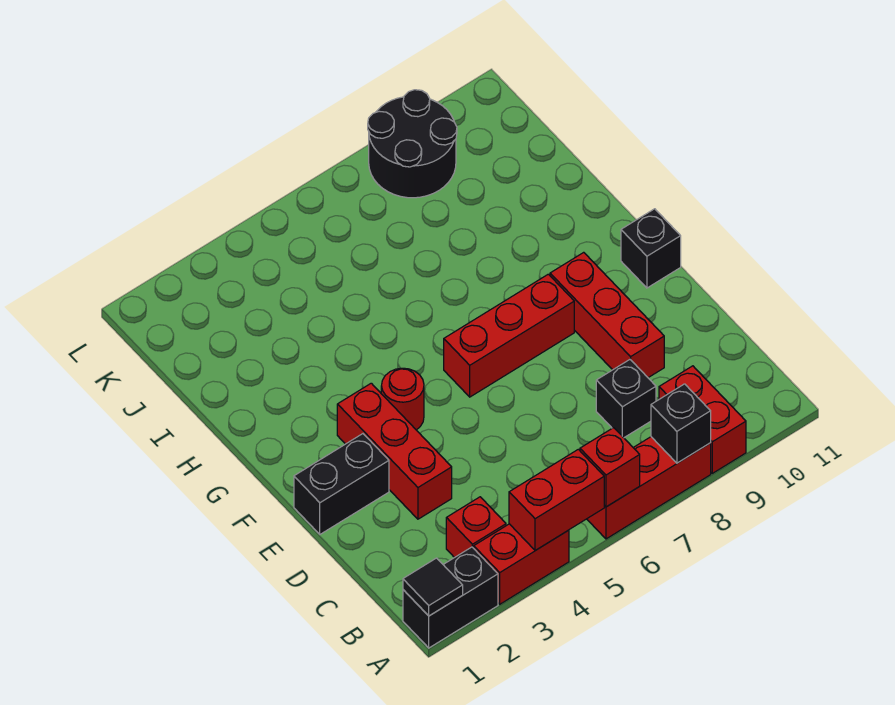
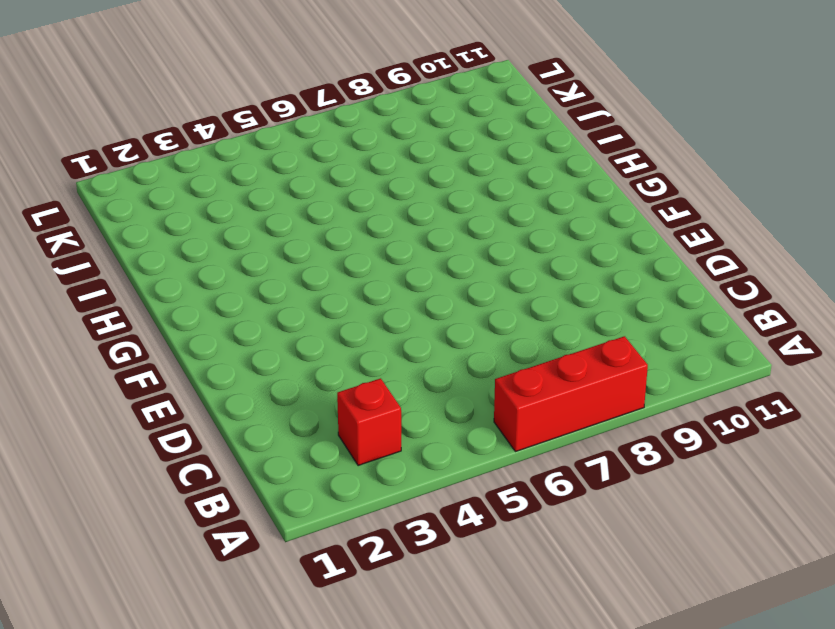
none -> black brick A1:A2 level 1
none -> red brick A3:A4 level 1
none -> red brick A9:B9 level 1

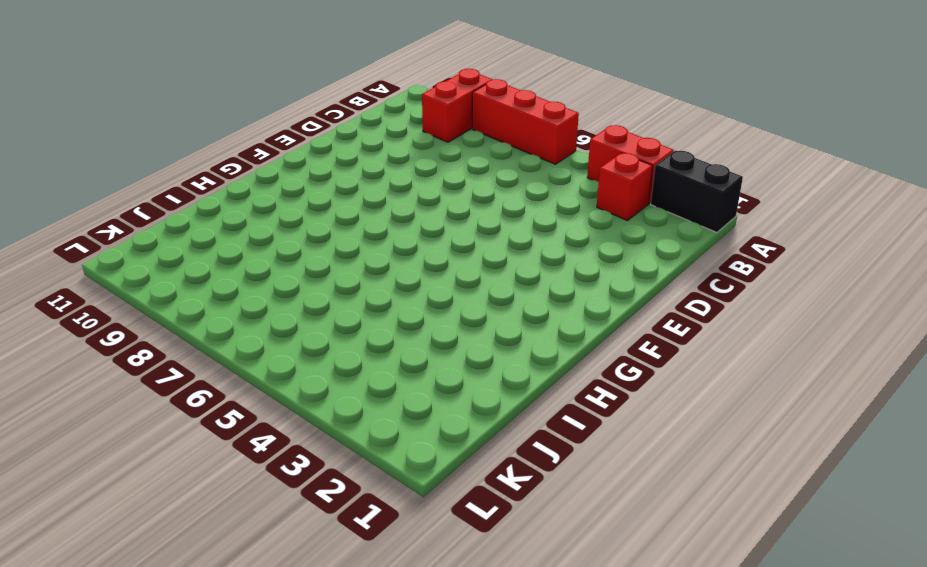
none -> black brick C8 level 1
none -> red brick D3:F3 level 1
none -> red brick D9:F9 level 1

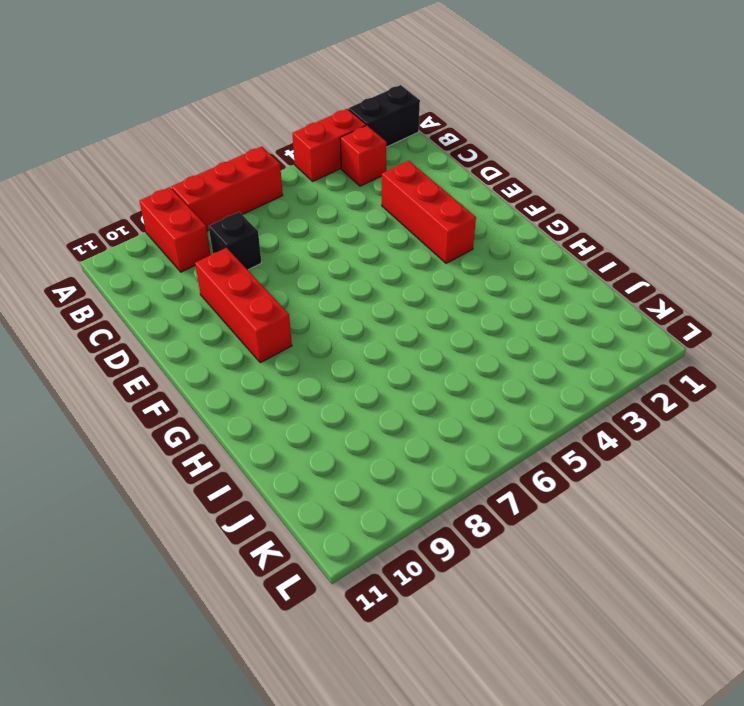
none -> black brick E1:E2 level 1
none -> red round brick F4 level 1
none -> red brick F6:F8 level 1

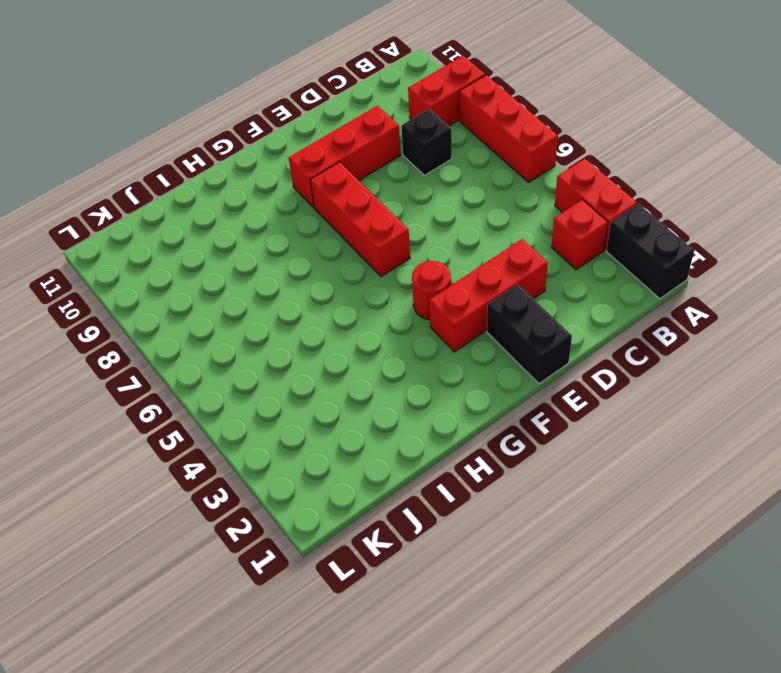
none -> black brick F11 level 1
none -> black round brick K8:L9 level 1
none -> black tile A1 level 2

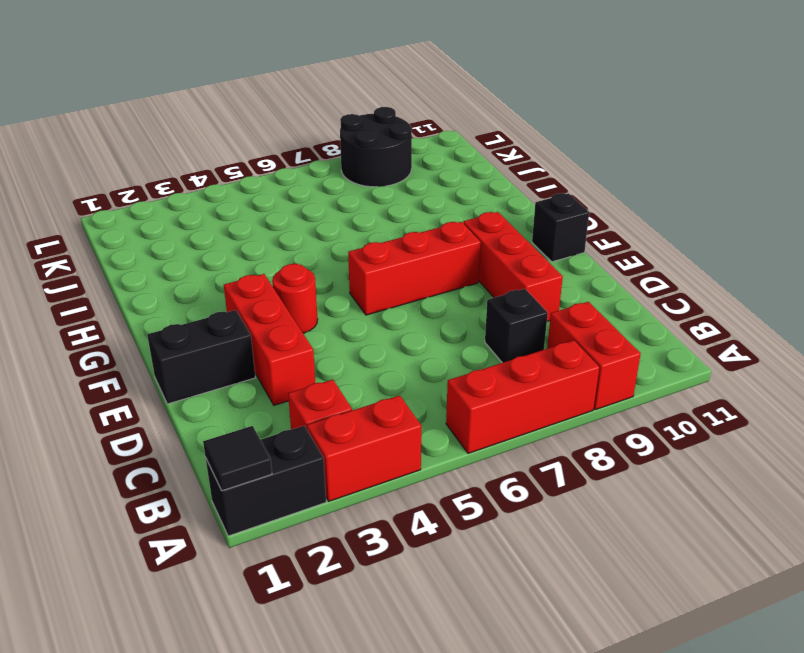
none -> red brick A4:A5 level 2
none -> red brick A6 level 2
none -> black brick A8 level 2

